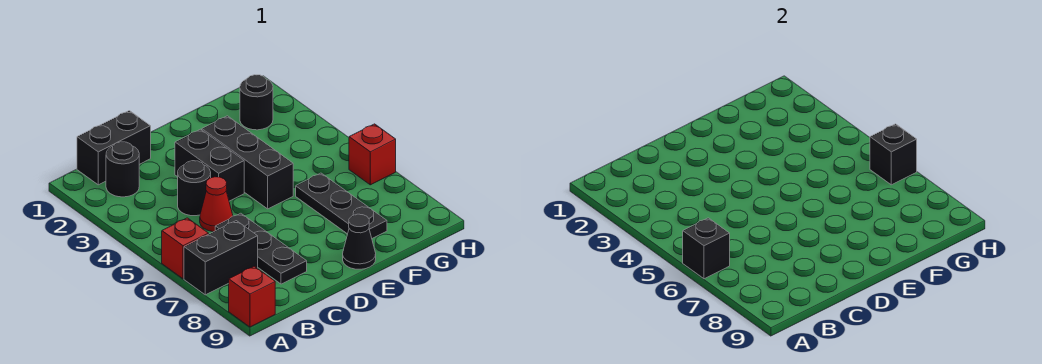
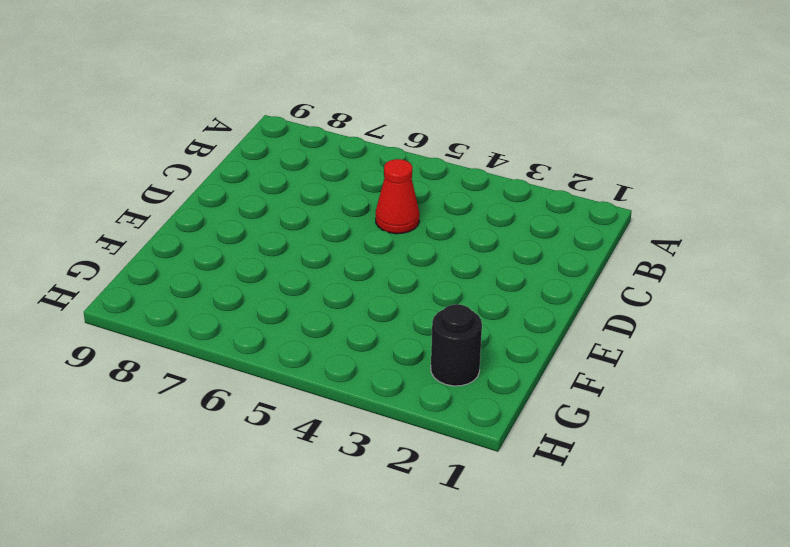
none -> red brick A6 level 1
none -> black brick A7:B7 level 1
none -> red brick A9 level 1

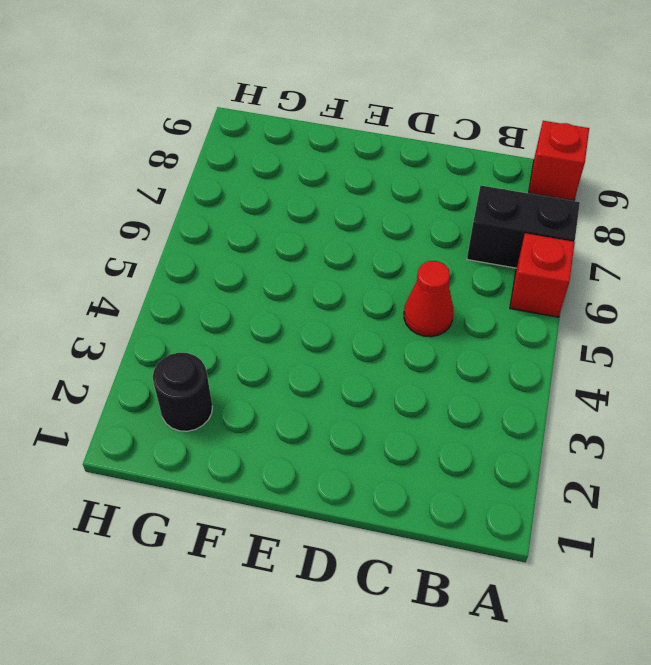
none -> black brick B1:C1 level 1
none -> black round brick B2 level 1
none -> black round brick C4 level 1

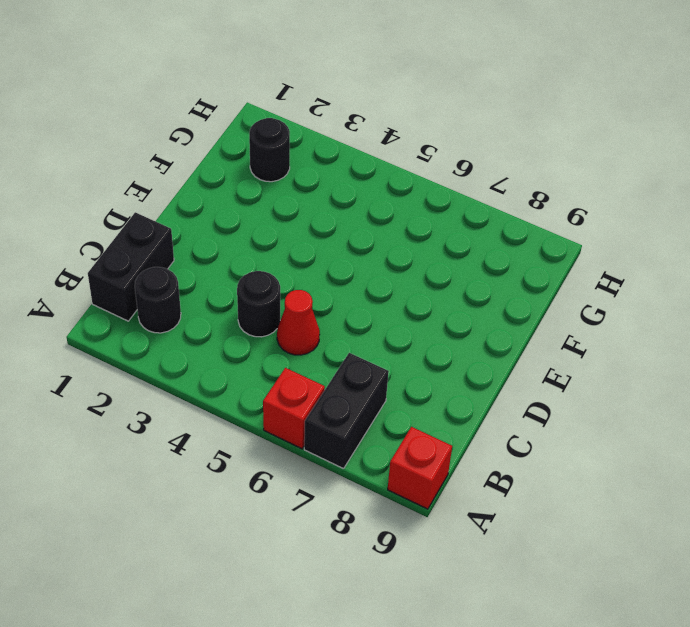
none -> black plate C6:C8 level 1
none -> black brick D3:D4 level 1
none -> black brick E3:E5 level 1

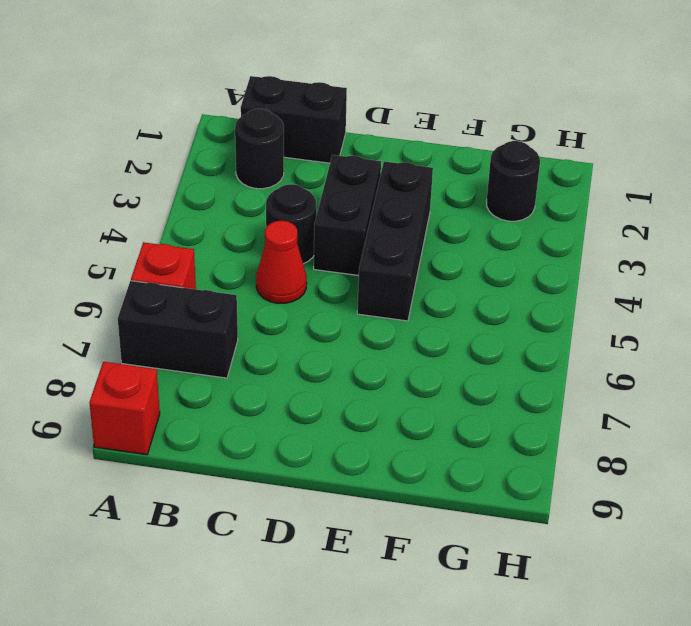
none -> black plate C6:C8 level 1
none -> black cone E9 level 1
none -> black plate F6:F8 level 1

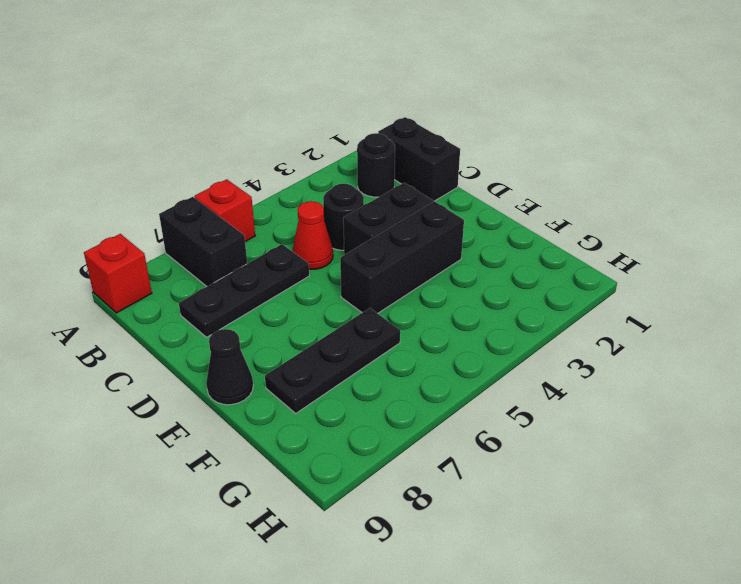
none -> black round brick G2 level 1
none -> red brick H6 level 1
none -> black brick A6 level 2

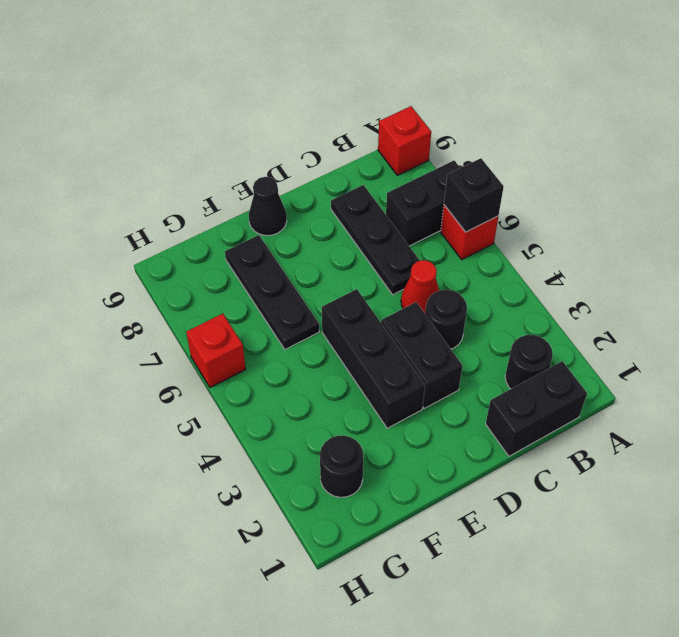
none -> black brick H6 level 2

